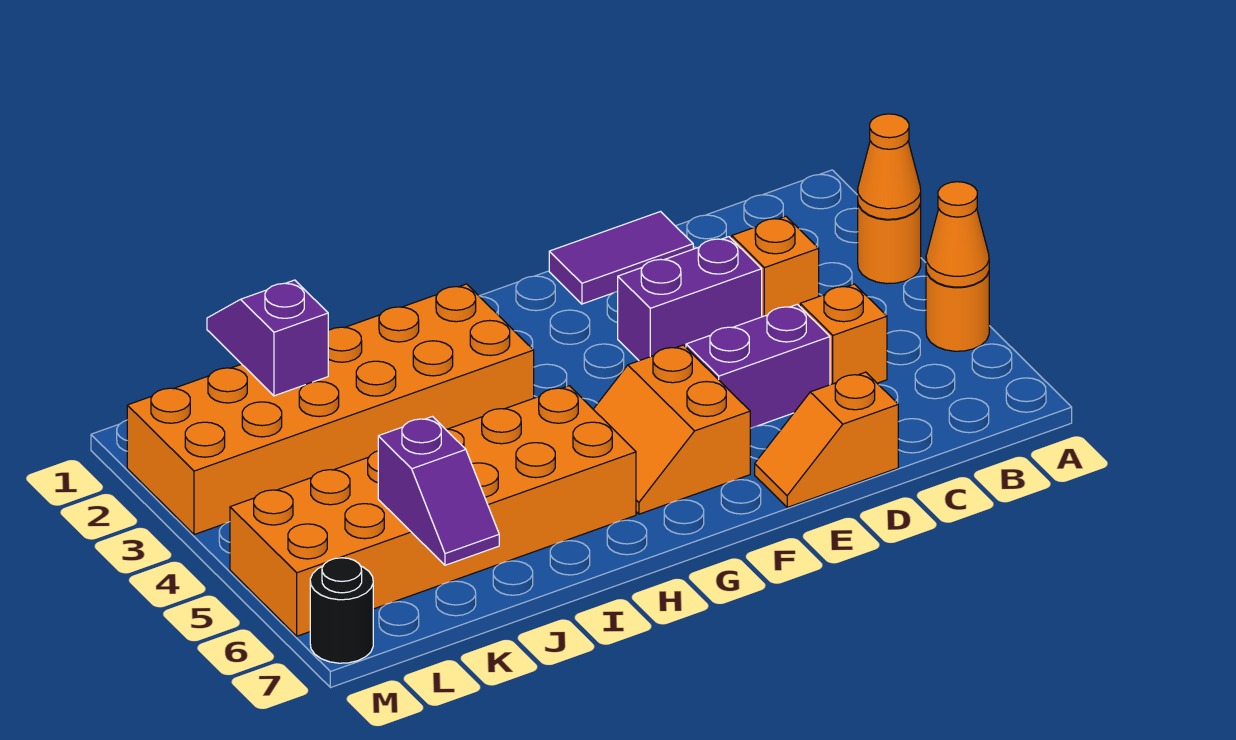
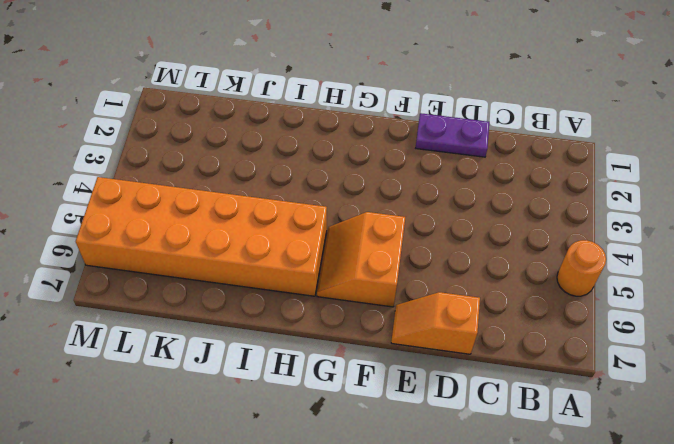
purple plate D1:E1 level 1 -> purple tile D1:E1 level 1
none -> orange round brick A3 level 1
none -> orange brick C3 level 1
none -> orange brick C5 level 1

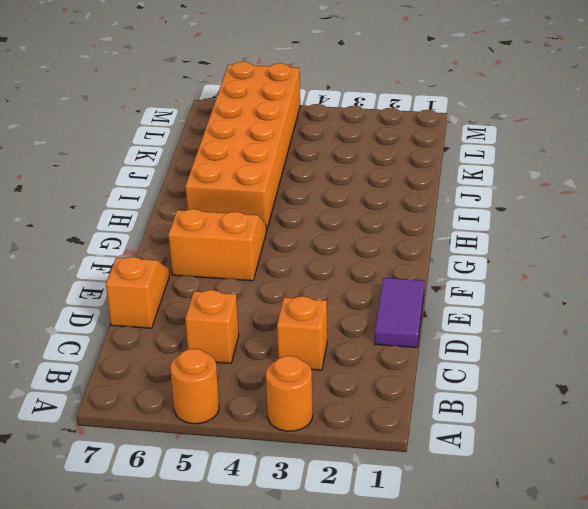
none -> purple brick D3:E3 level 1
none -> purple brick D5:E5 level 1
none -> orange brick H2:M3 level 1

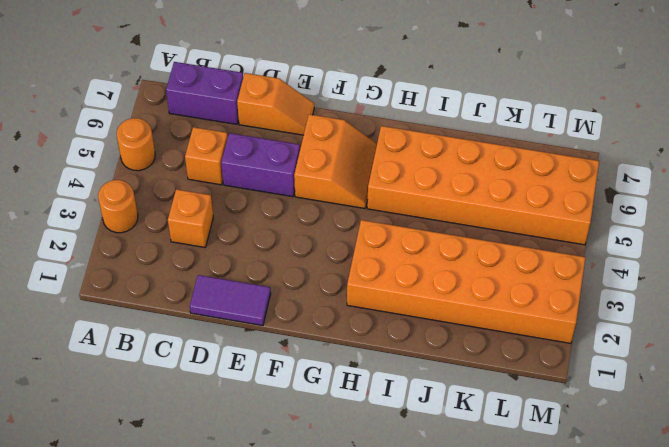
purple brick B7:C7 level 1 -> purple brick D3:E3 level 1
none -> black round brick M7 level 1
none -> orange cone A3 level 2
none -> orange cone A5 level 2

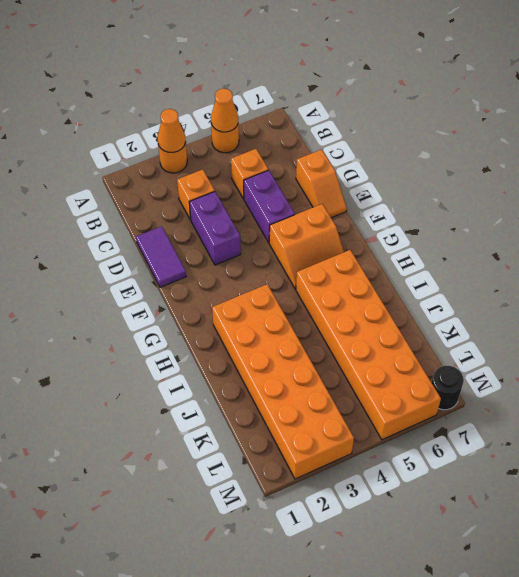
none -> purple slope K1:K2 level 2 top 2
none -> purple slope K6:K7 level 2 top 6

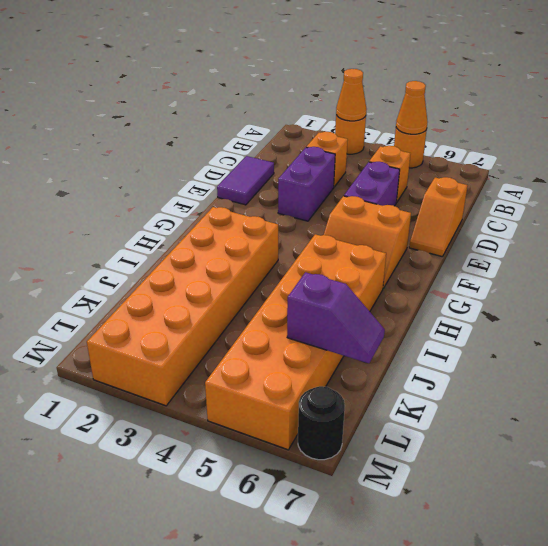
none -> purple slope K1:K2 level 2 top 2

